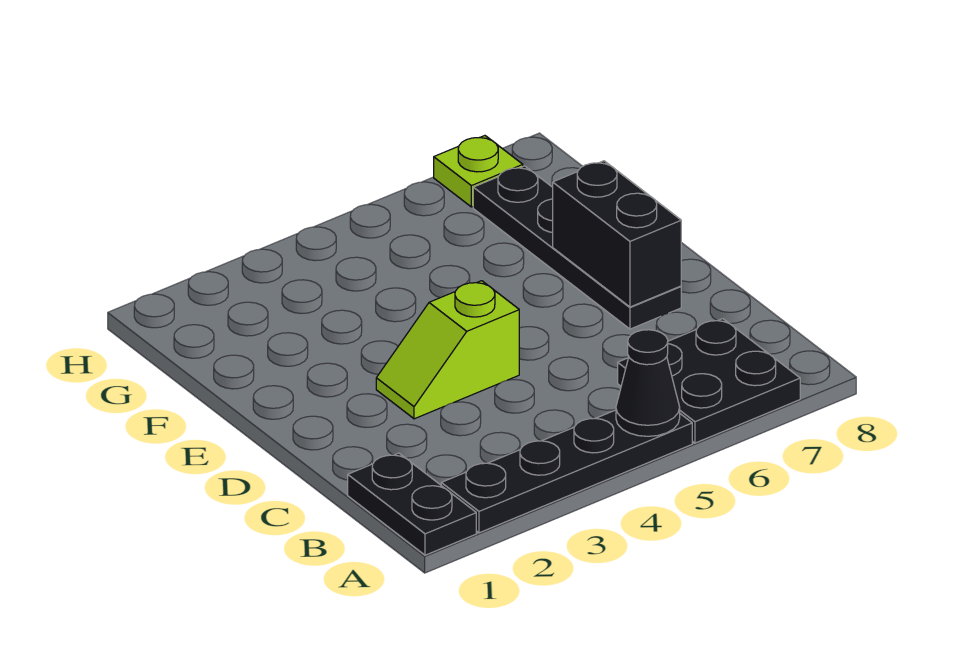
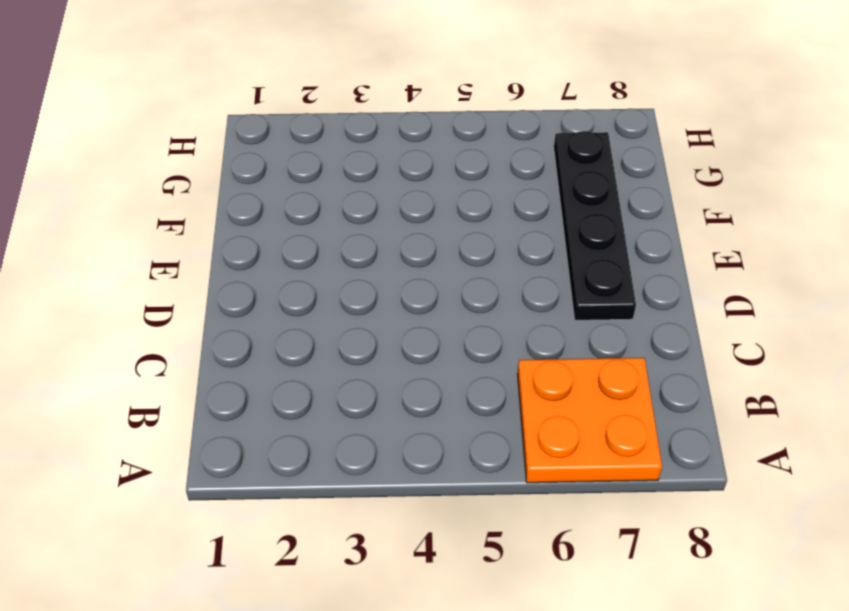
orange plate A6:B7 level 1 -> black plate A6:B7 level 1
none -> black plate A1:B1 level 1
none -> black plate A2:A5 level 1

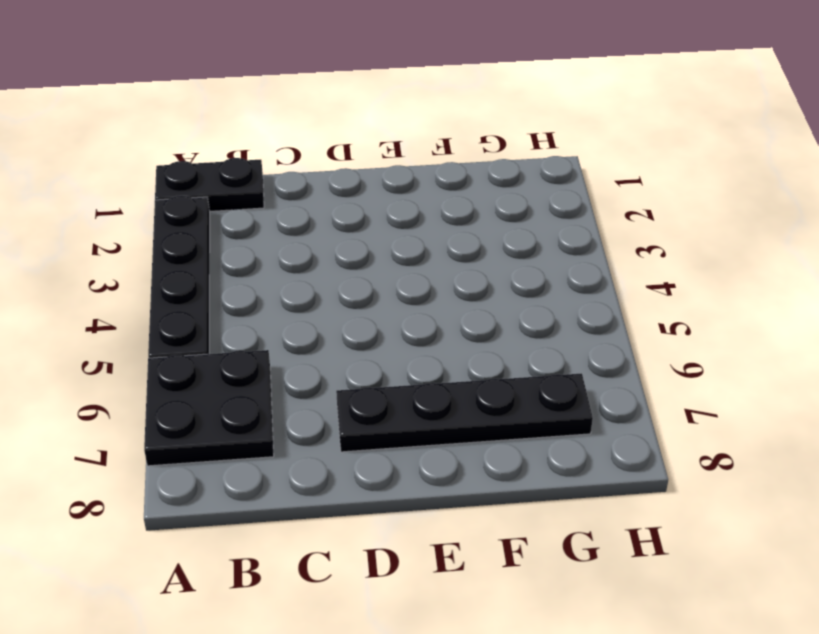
none -> lime slope D3:D4 level 1 top 4
none -> lime plate H7 level 1

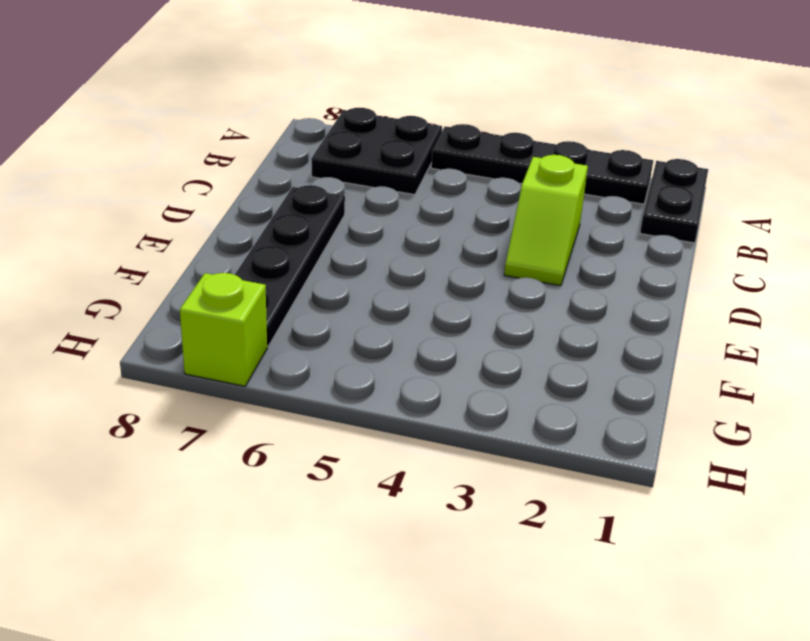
lime slope C3:D3 level 1 top C -> lime slope D3:D4 level 1 top 4
lime brick H7 level 1 -> lime plate H7 level 1
none -> black cone A5 level 2
none -> black brick D7:E7 level 2

